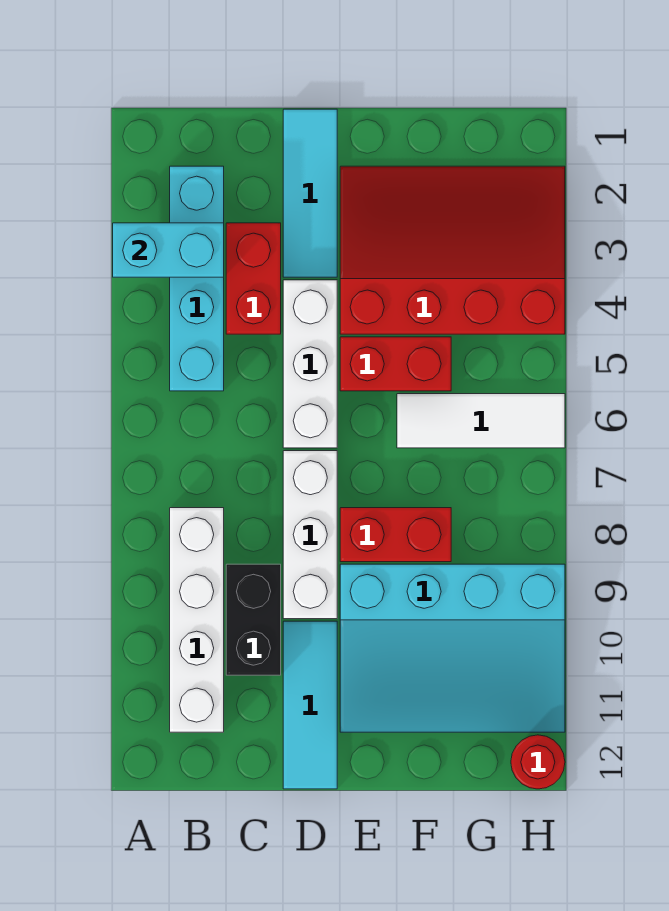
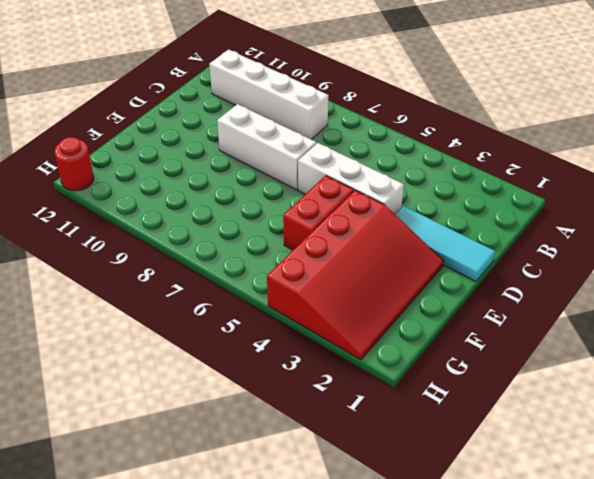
none -> cyan brick B2:B5 level 1
none -> red brick C3:C4 level 1
none -> black brick C9:C10 level 1

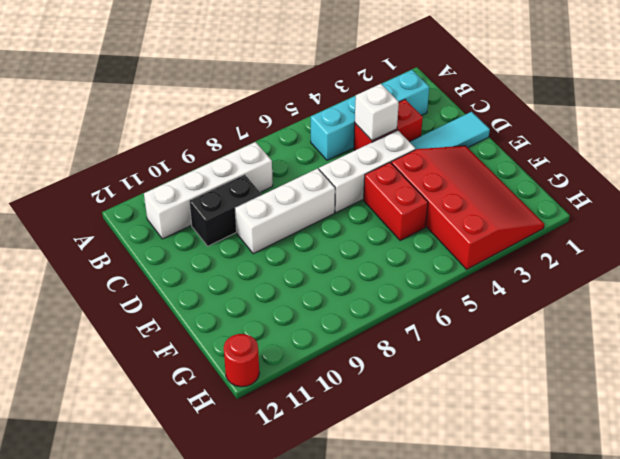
white brick C4 level 2 -> none
none -> cyan tile D10:D12 level 1
none -> red brick E8:F8 level 1
none -> cyan slope E9:H11 level 1 top 9

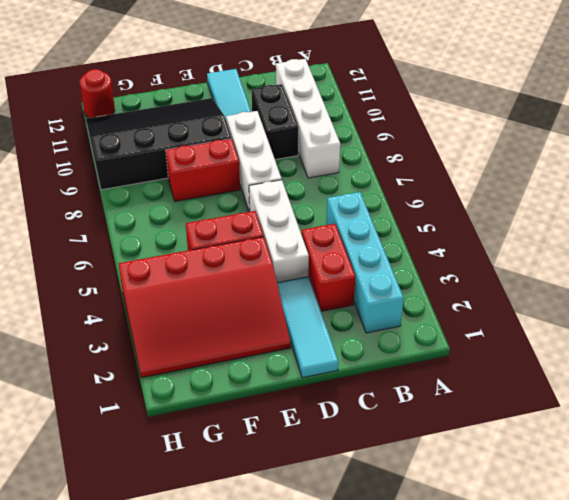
black slope E9:H11 level 1 top 9 -> cyan slope E9:H11 level 1 top 9
none -> white tile F6:H6 level 1
none -> cyan brick A3:B3 level 2

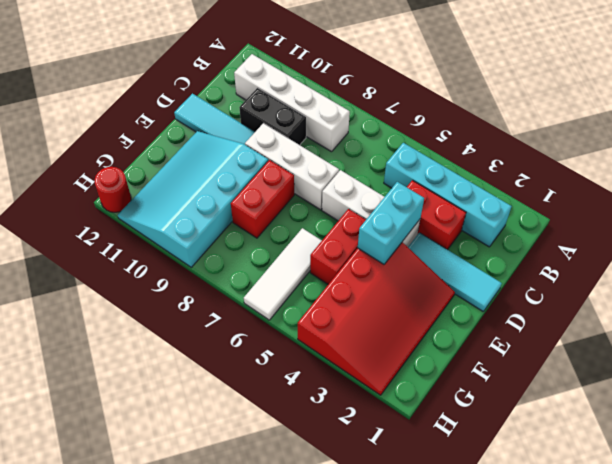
cyan brick D4:E4 level 2 -> cyan brick A3:B3 level 2

